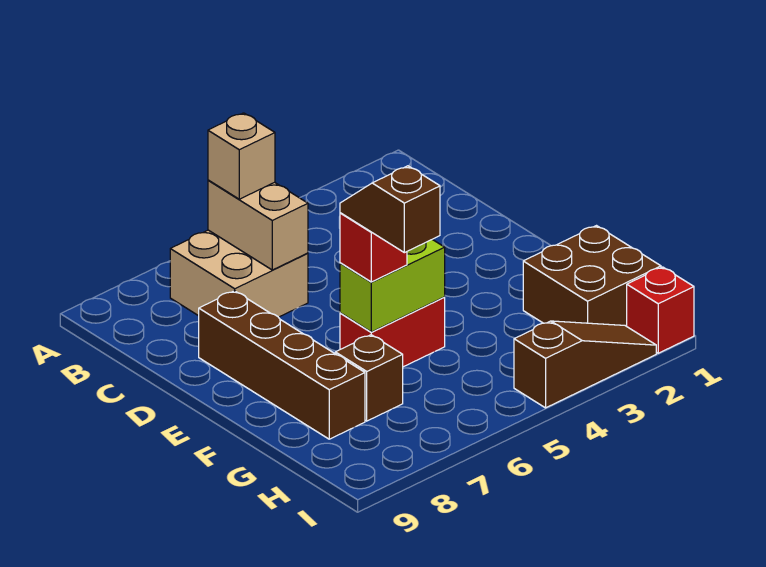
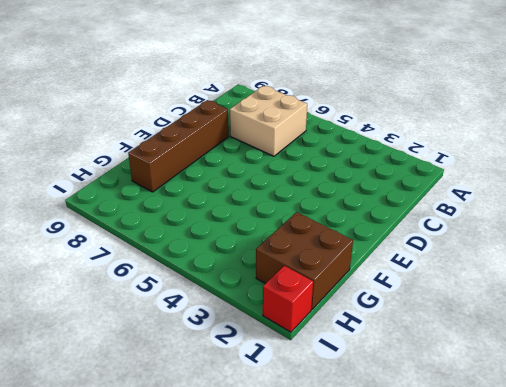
none -> red brick F5:F6 level 1
none -> brown brick G7 level 1
none -> brown slope I2:I4 level 1 top 4

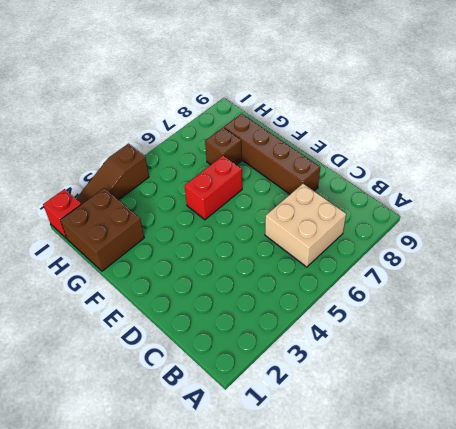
none -> tan brick B6:C6 level 2
none -> lime brick F5:F6 level 2
none -> tan brick B6 level 3

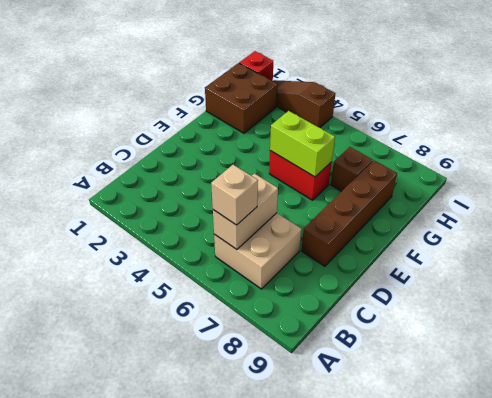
none -> red brick F6 level 3
none -> brown slope F6:G6 level 4 top G

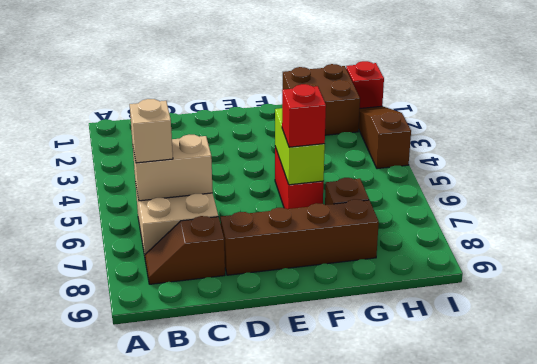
brown slope B8:C8 level 1 top C -> brown slope F6:G6 level 4 top G

